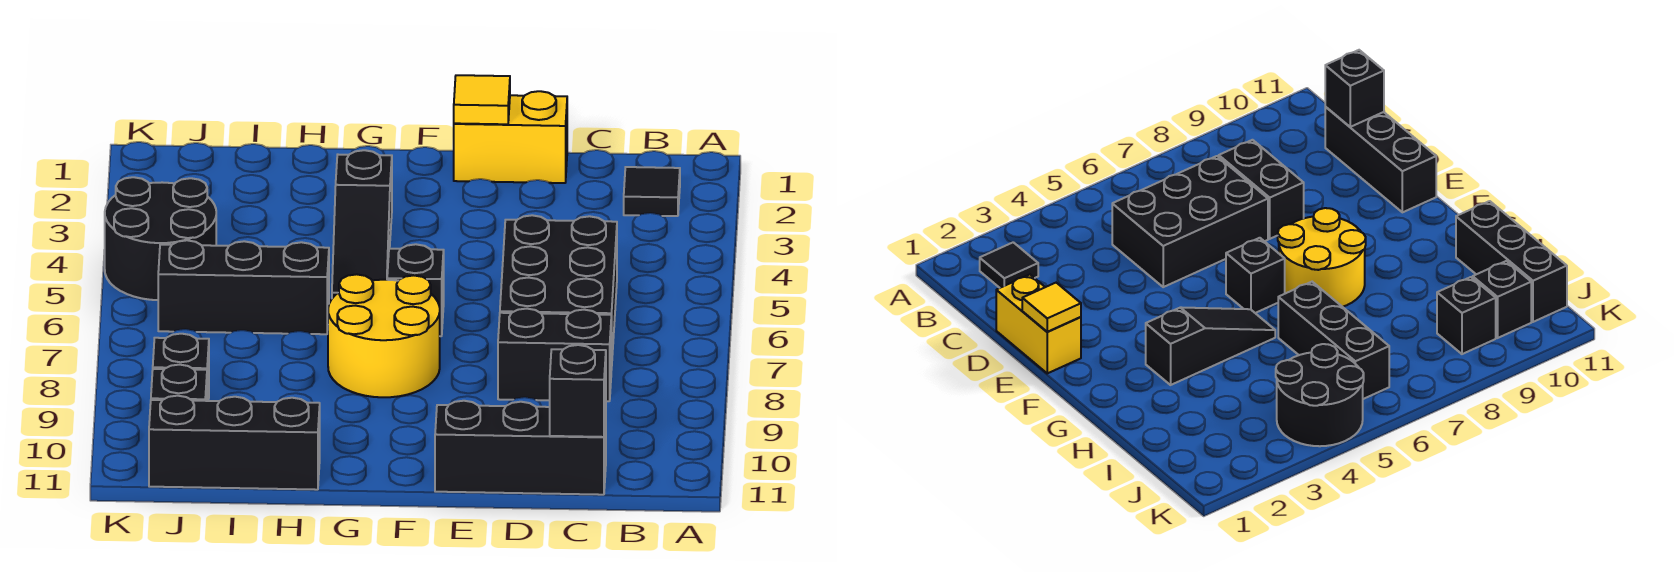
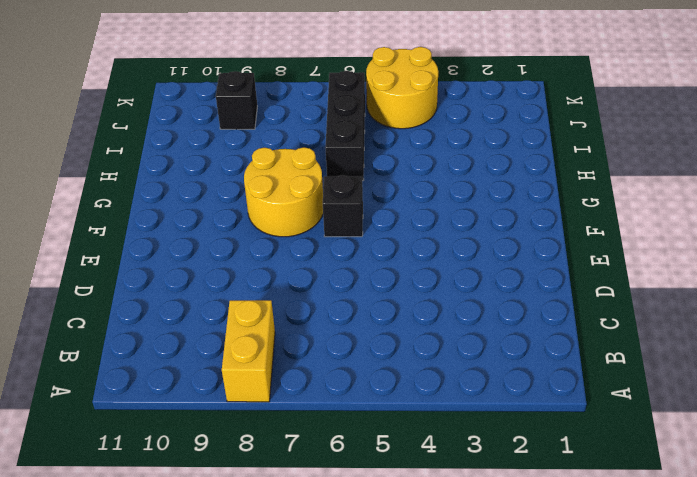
yellow brick A8:B8 level 1 -> yellow brick D1:E1 level 1
yellow round brick J4:K5 level 1 -> black round brick J4:K5 level 1
none -> black tile B2 level 1
none -> black brick C5:D7 level 1
none -> black brick C8:D8 level 1

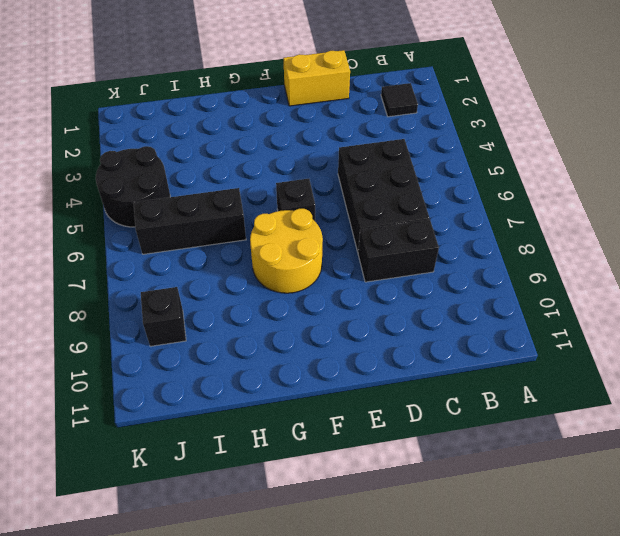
none -> black brick C11:E11 level 1
none -> black slope G3:G5 level 1 top 3
none -> black brick H11:J11 level 1

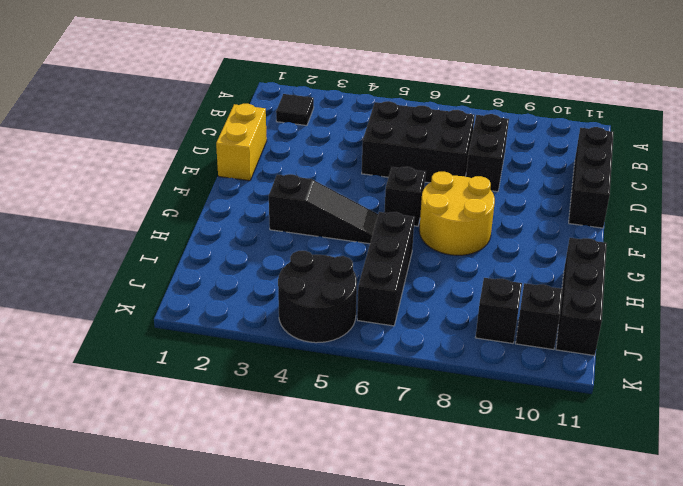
none -> black brick C11 level 2
none -> yellow tile E1 level 2

